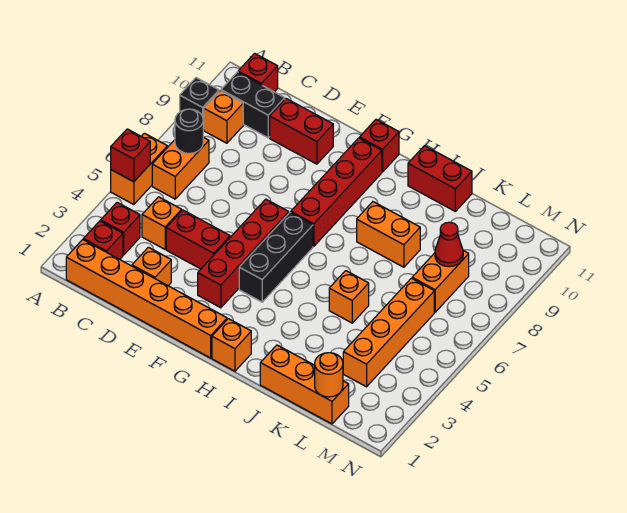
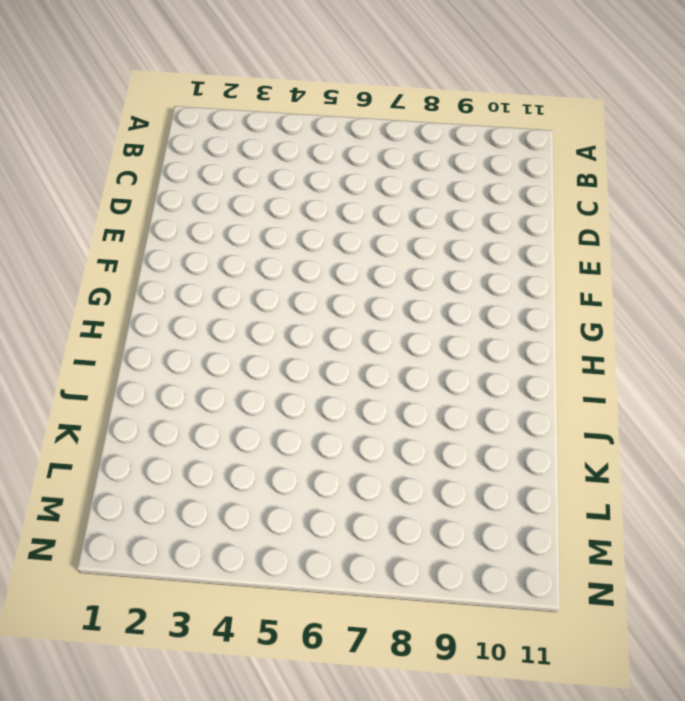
none -> orange brick A5:A6 level 1
none -> black brick A9 level 1
none -> orange brick B1:G1 level 1

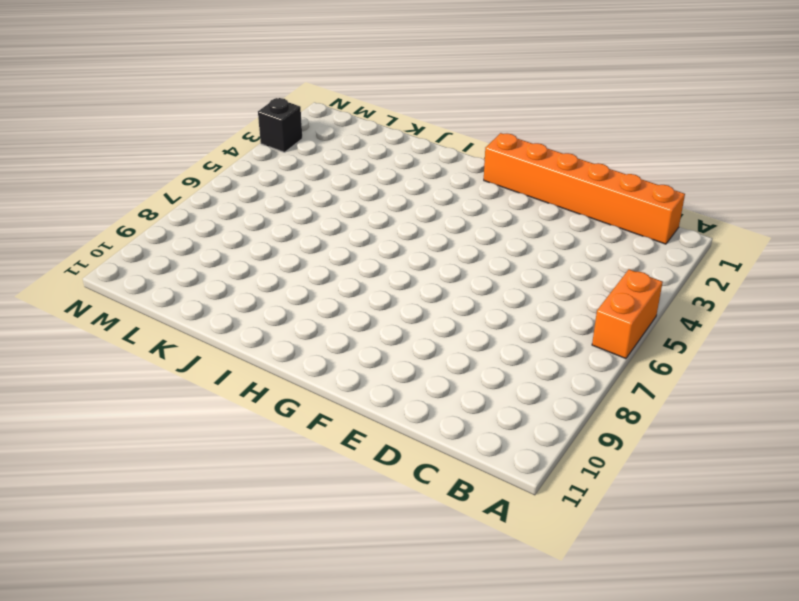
black brick N3 level 1 -> black brick A9 level 1
none -> red brick B2 level 1
none -> red brick B3 level 1
none -> orange brick B6:B7 level 1

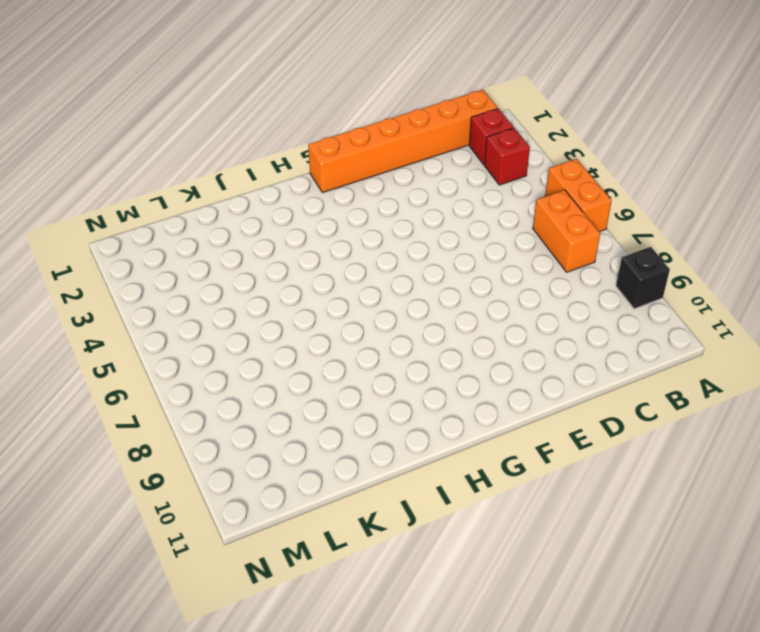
none -> orange brick B9 level 1
none -> black brick B10:C10 level 1
none -> red brick B11 level 1

